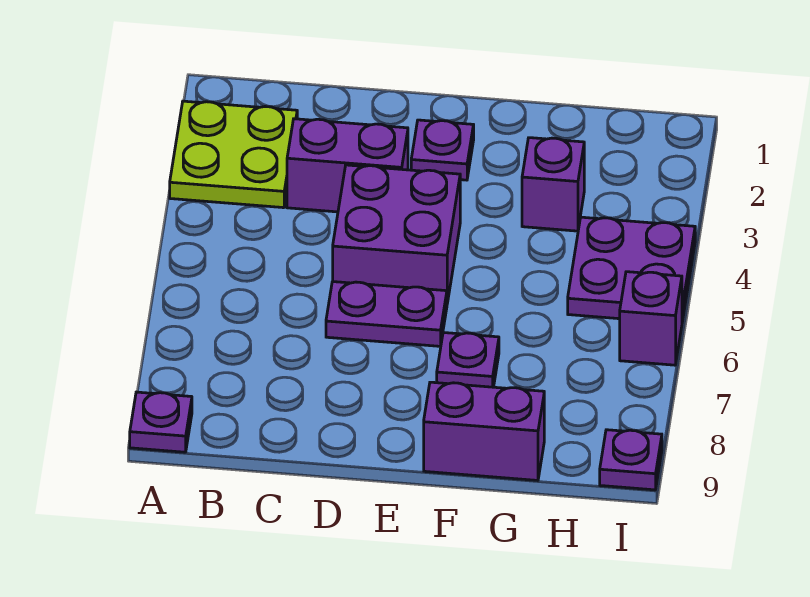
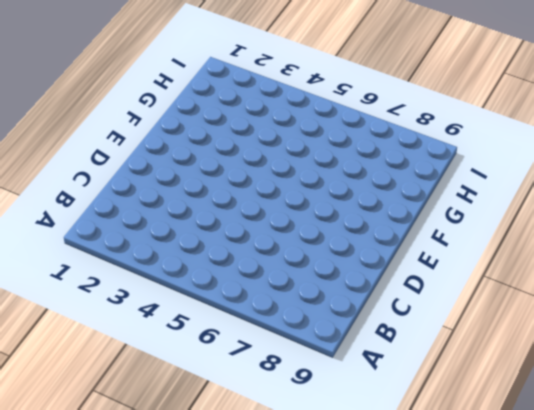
none -> lime plate A2:B3 level 1
none -> purple plate A9 level 1
none -> purple brick C3:D3 level 1

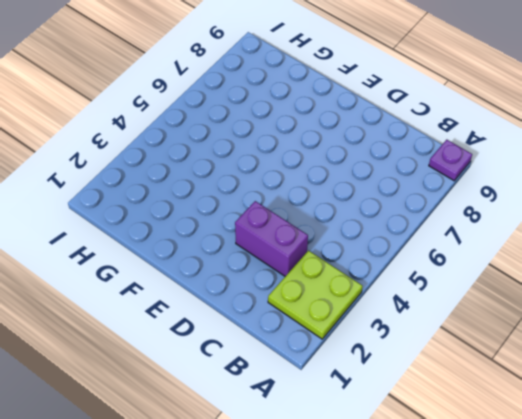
none -> purple brick D4:E5 level 1
none -> purple plate D6:E6 level 1
none -> purple plate E2 level 1

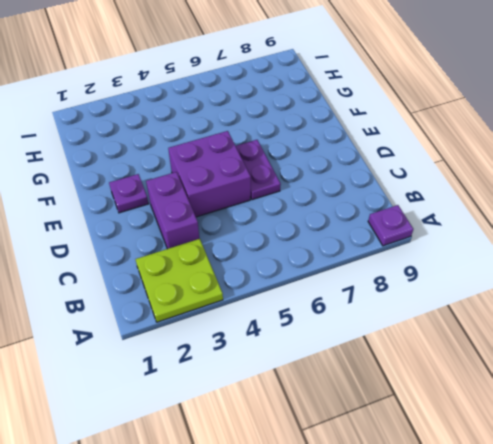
none -> purple plate F7 level 1
none -> purple brick F9:G9 level 1
none -> purple brick G3 level 1

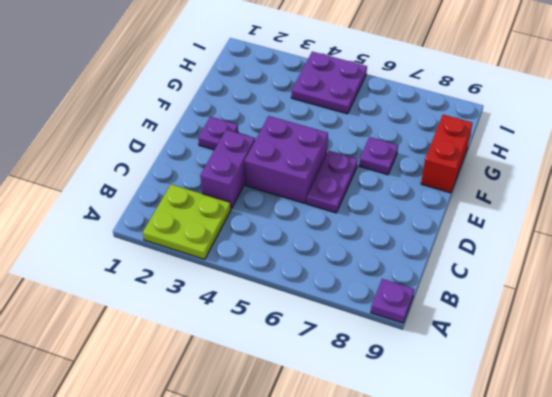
red brick F9:G9 level 1 -> purple brick F9:G9 level 1
none -> purple brick G3 level 1
none -> purple brick I6 level 1
none -> purple plate I9 level 1

